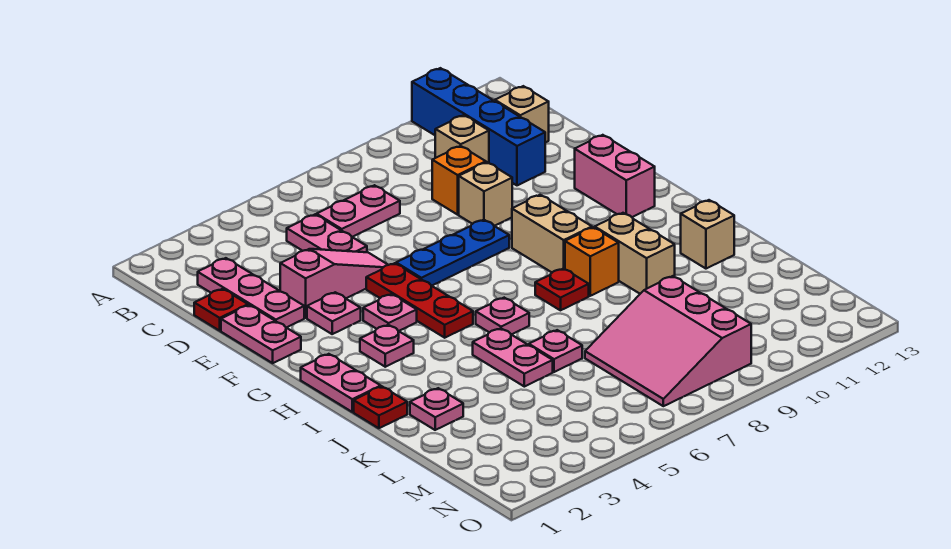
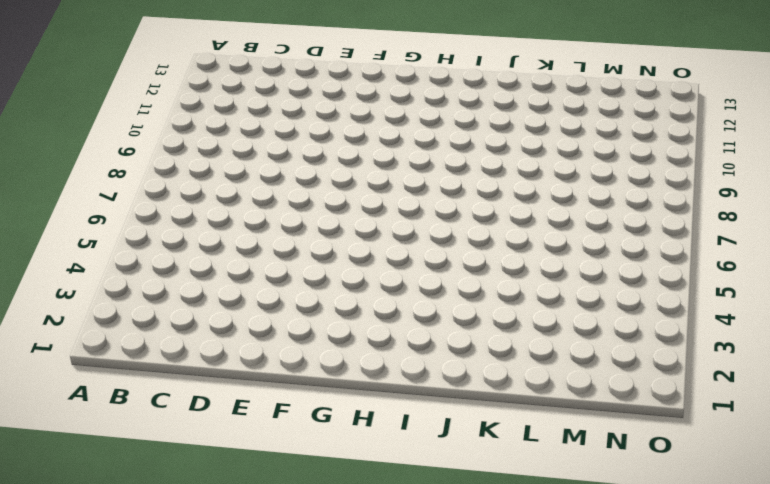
none -> blue brick A11:D11 level 1
none -> pink plate C2:E2 level 1
none -> pink plate C5:D5 level 1

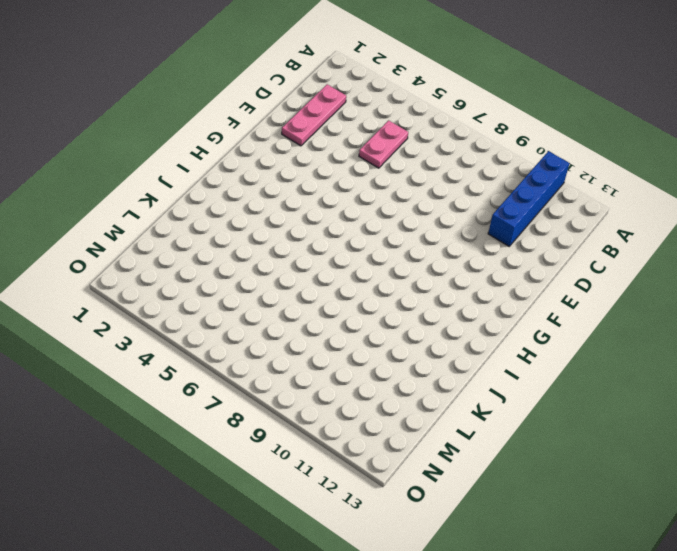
none -> pink plate C6:C7 level 1
none -> tan brick C10 level 1
none -> tan brick C12 level 1

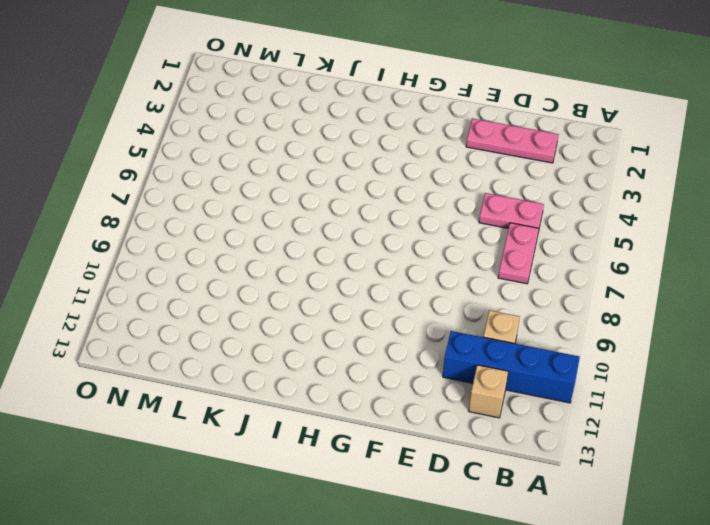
none -> red plate D1 level 1
none -> orange brick D9 level 1
none -> pink plate E1:F1 level 1

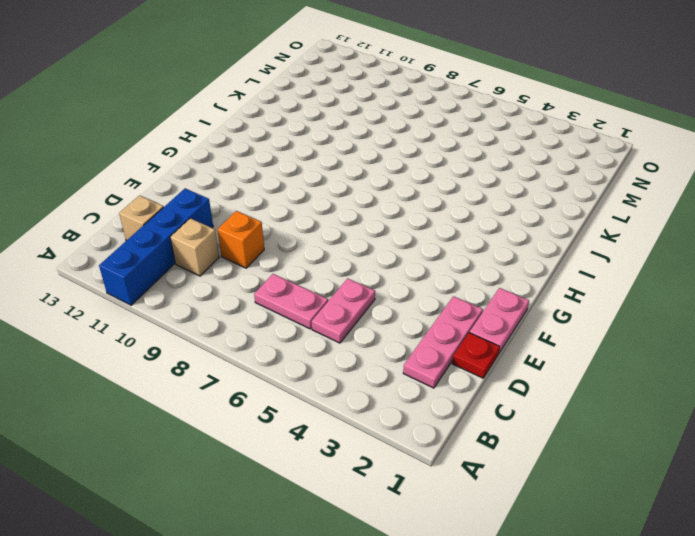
none -> pink slope E3:E5 level 1 top 3
none -> tan brick E9 level 1
none -> pink plate F3 level 1

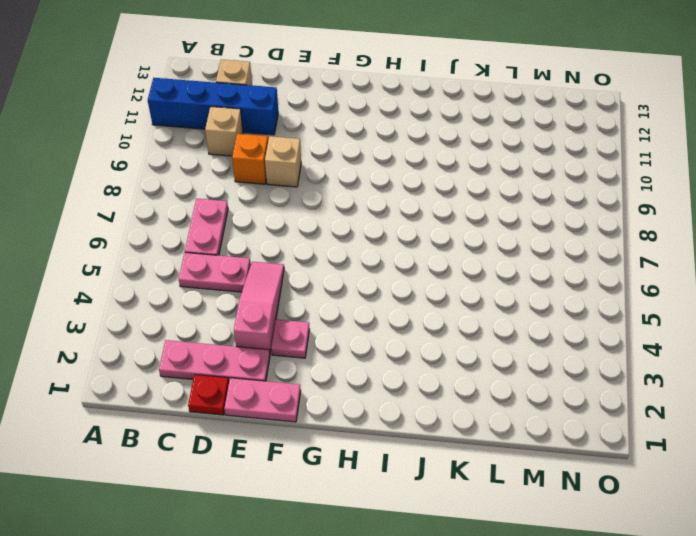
none -> red plate F5:H5 level 1
none -> blue plate F6:F8 level 1
none -> pink brick F12:G12 level 1

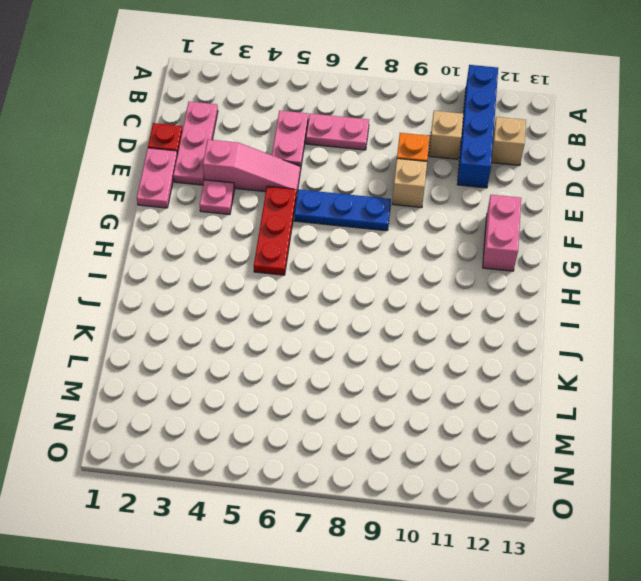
none -> pink plate G4 level 1
none -> tan brick G9:H9 level 1
none -> pink plate H1:I1 level 1

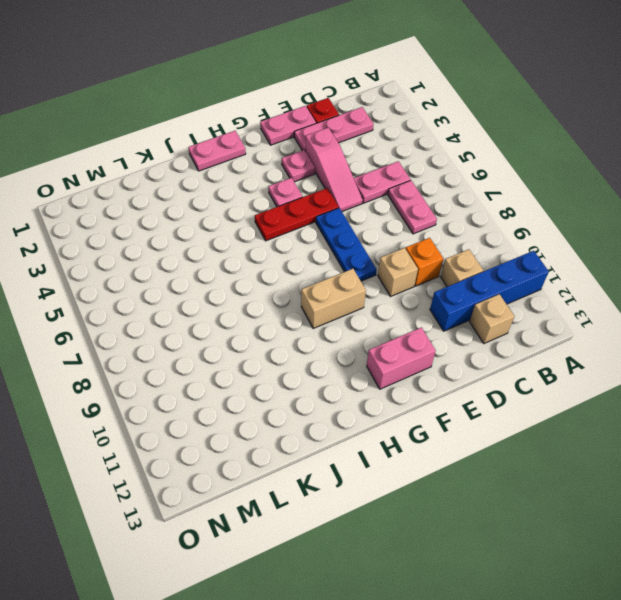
none -> pink plate H3 level 1
none -> pink plate I6 level 1
none -> red plate I8 level 1

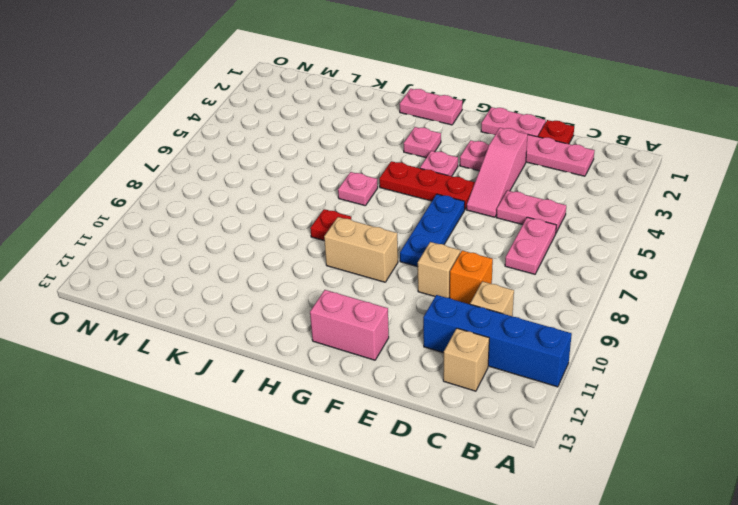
none -> orange brick I9 level 1
none -> tan brick I10:J10 level 1
none -> red plate J1 level 1

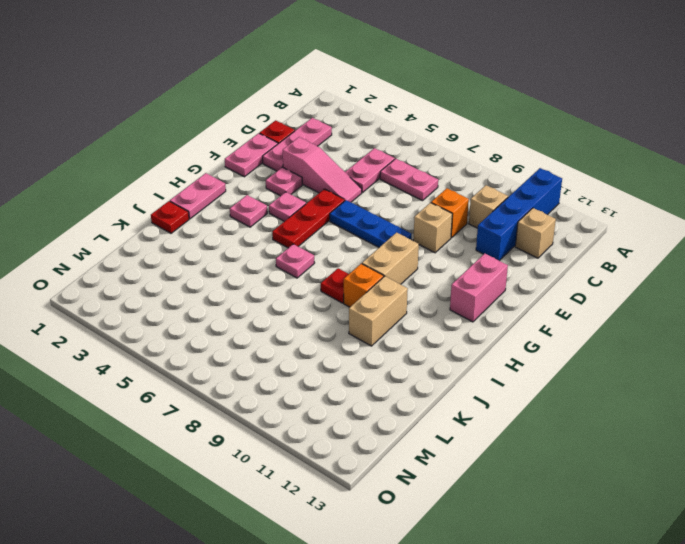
none -> pink plate J5:K5 level 1
none -> tan brick J12 level 1
none -> pink plate K2 level 1

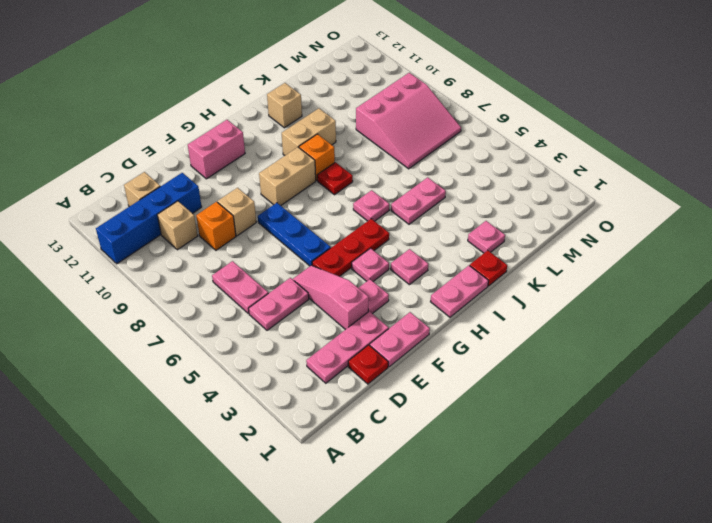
none -> pink plate K6 level 1

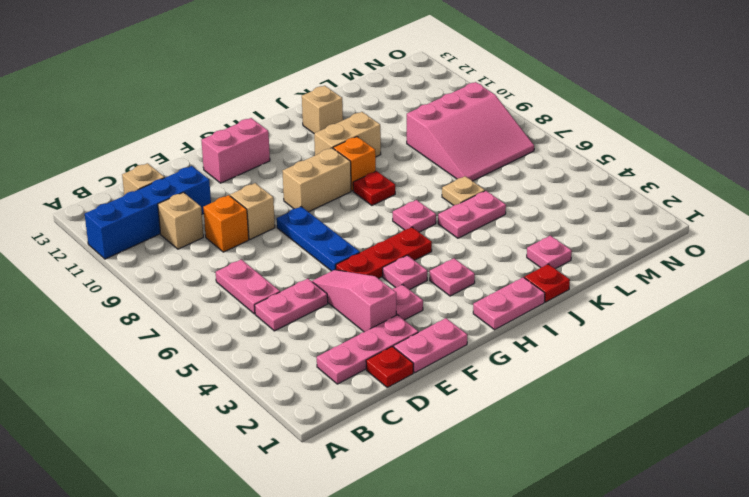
tan plate K6 level 1 -> pink plate K6 level 1

